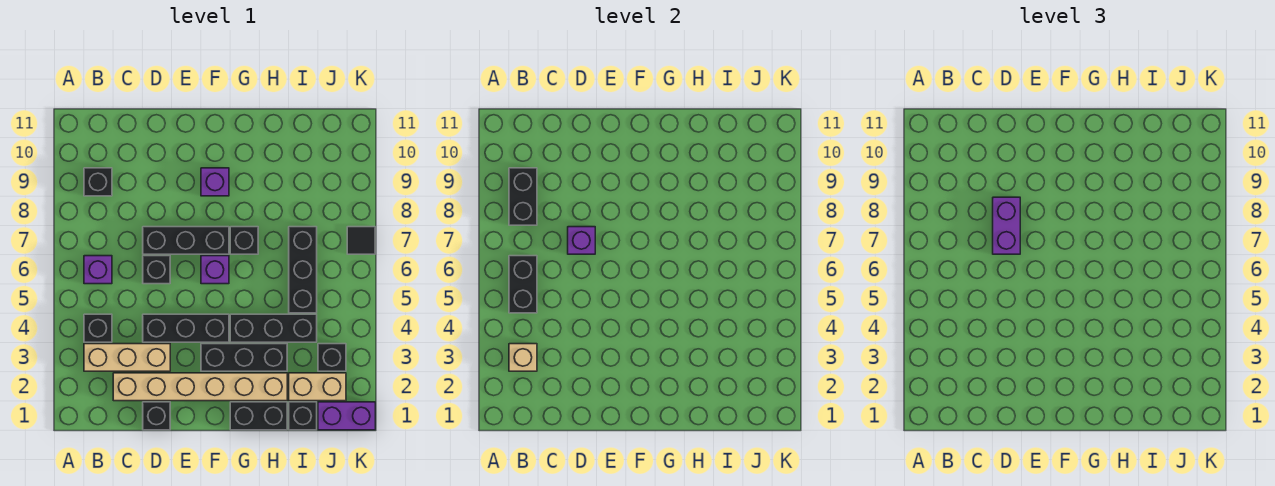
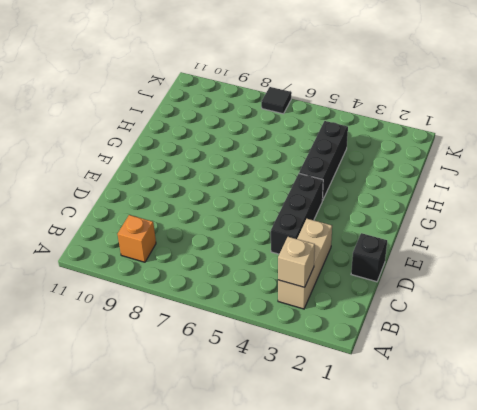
orange brick B9 level 1 -> black brick B9 level 1
none -> black brick B4 level 1
none -> purple brick B6 level 1
none -> tan brick C2:H2 level 1

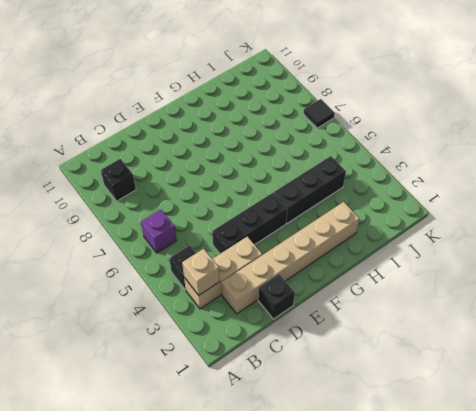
none -> black brick D6 level 1
none -> black brick D7:F7 level 1
none -> black brick F3:H3 level 1

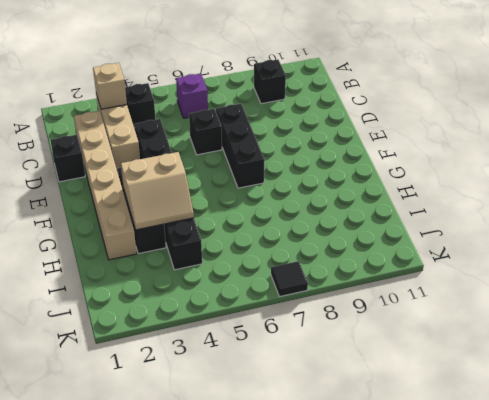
tan slope G3:H4 level 2 top G -> none
none -> purple brick F6 level 1
none -> purple brick F9 level 1
none -> black brick G1:H1 level 1

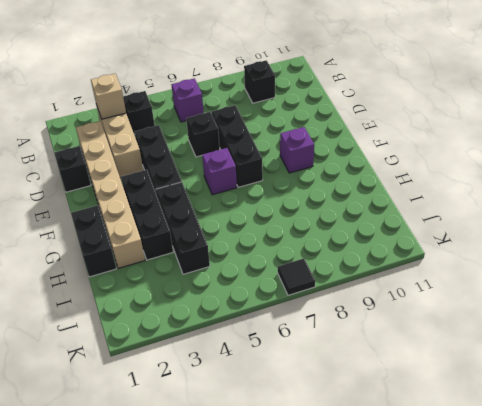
none -> black brick G7 level 1
none -> black brick I1 level 1
none -> tan brick I2:J2 level 1

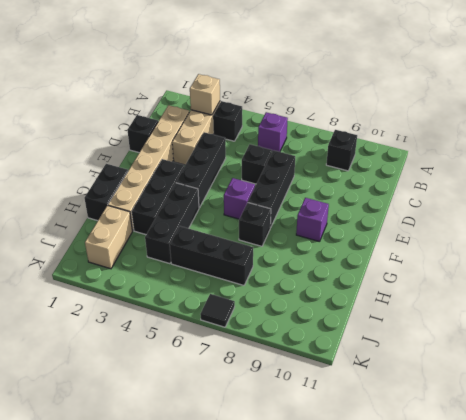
none -> black brick I1 level 1
none -> purple brick J1:K1 level 1
none -> black brick J3 level 1

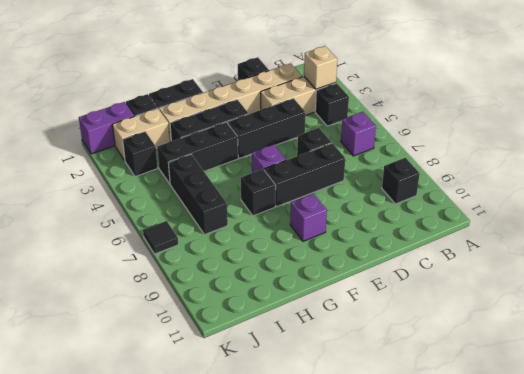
none -> black brick B5:B6 level 2
none -> black brick B8:B9 level 2
none -> purple brick D7 level 2

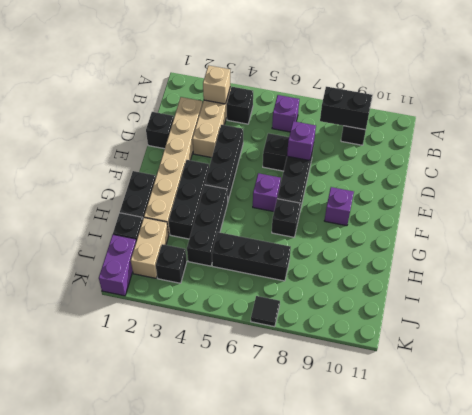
none -> black brick B5:B6 level 2
none -> purple brick D7:D8 level 3

